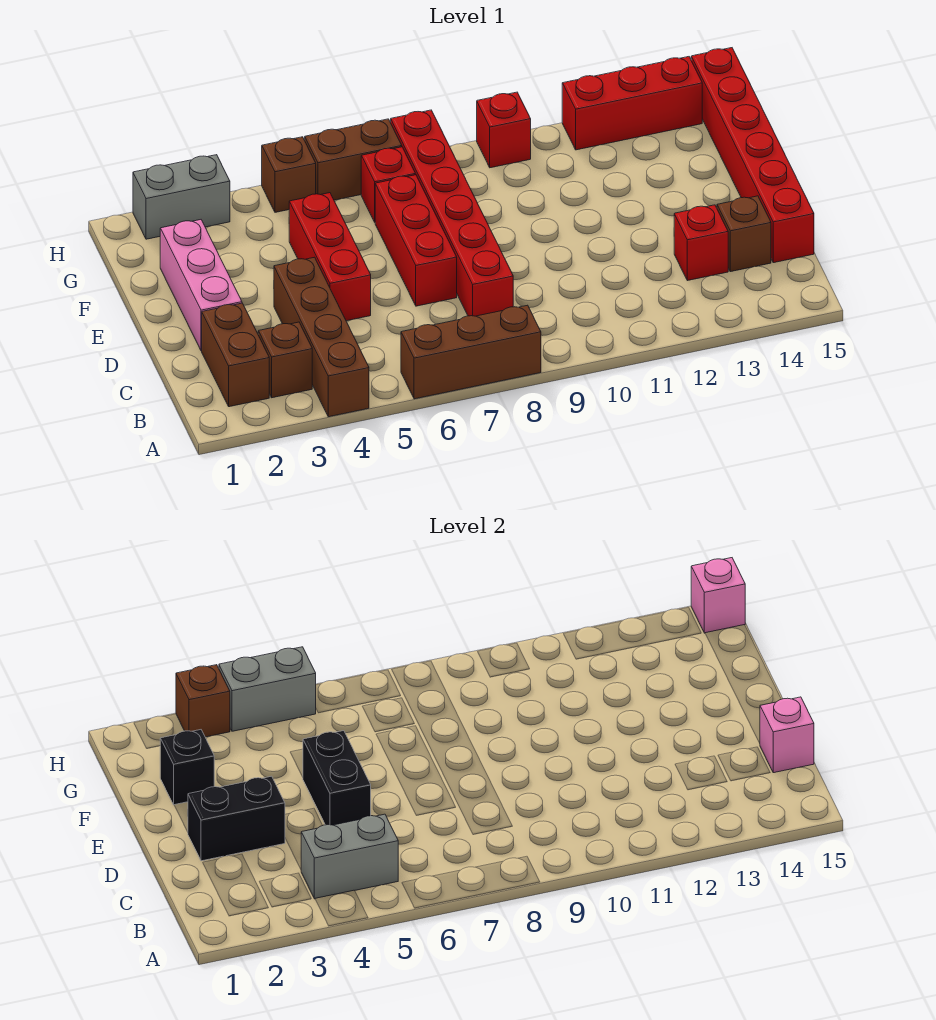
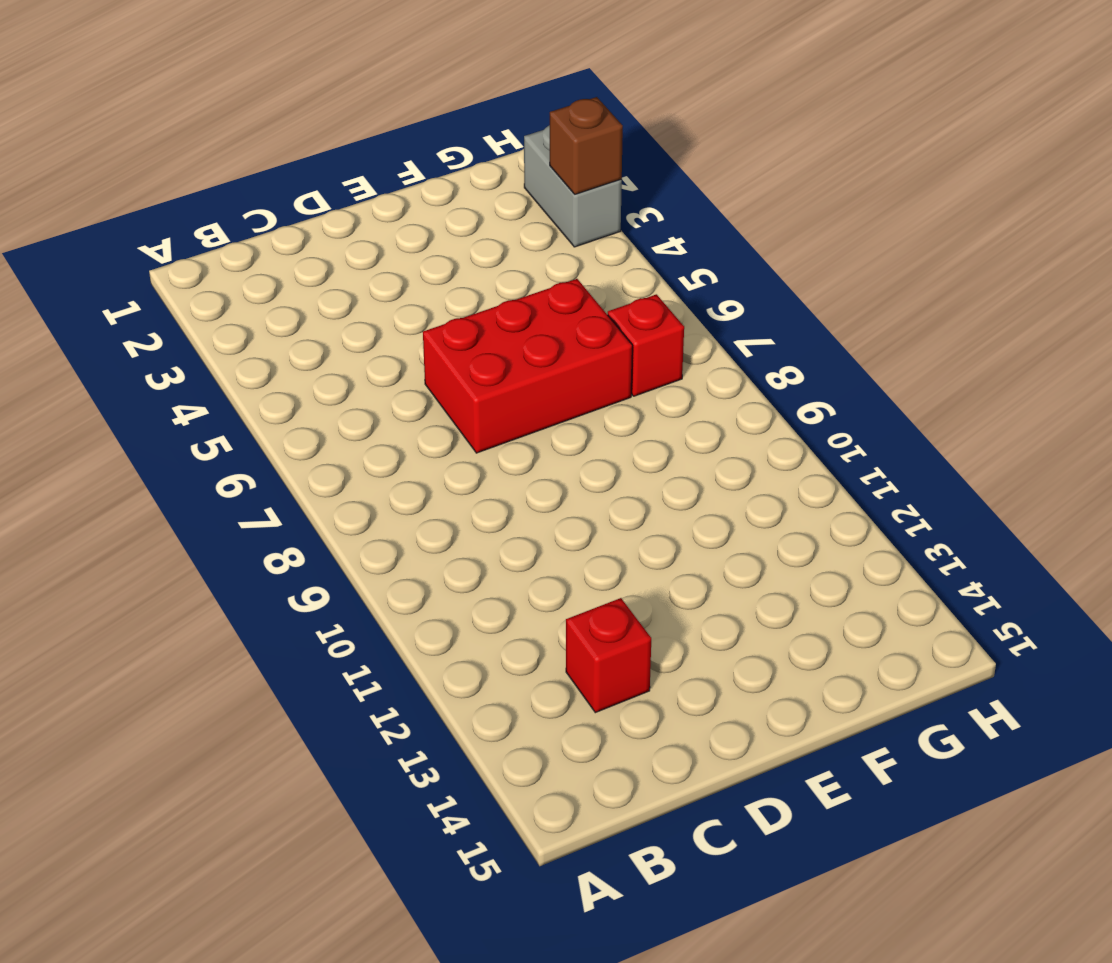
red brick D6:F7 level 1 -> red brick D7:F7 level 1
none -> brown brick A4:D4 level 1
none -> brown brick A6:A8 level 1
none -> brown brick B2:C2 level 1

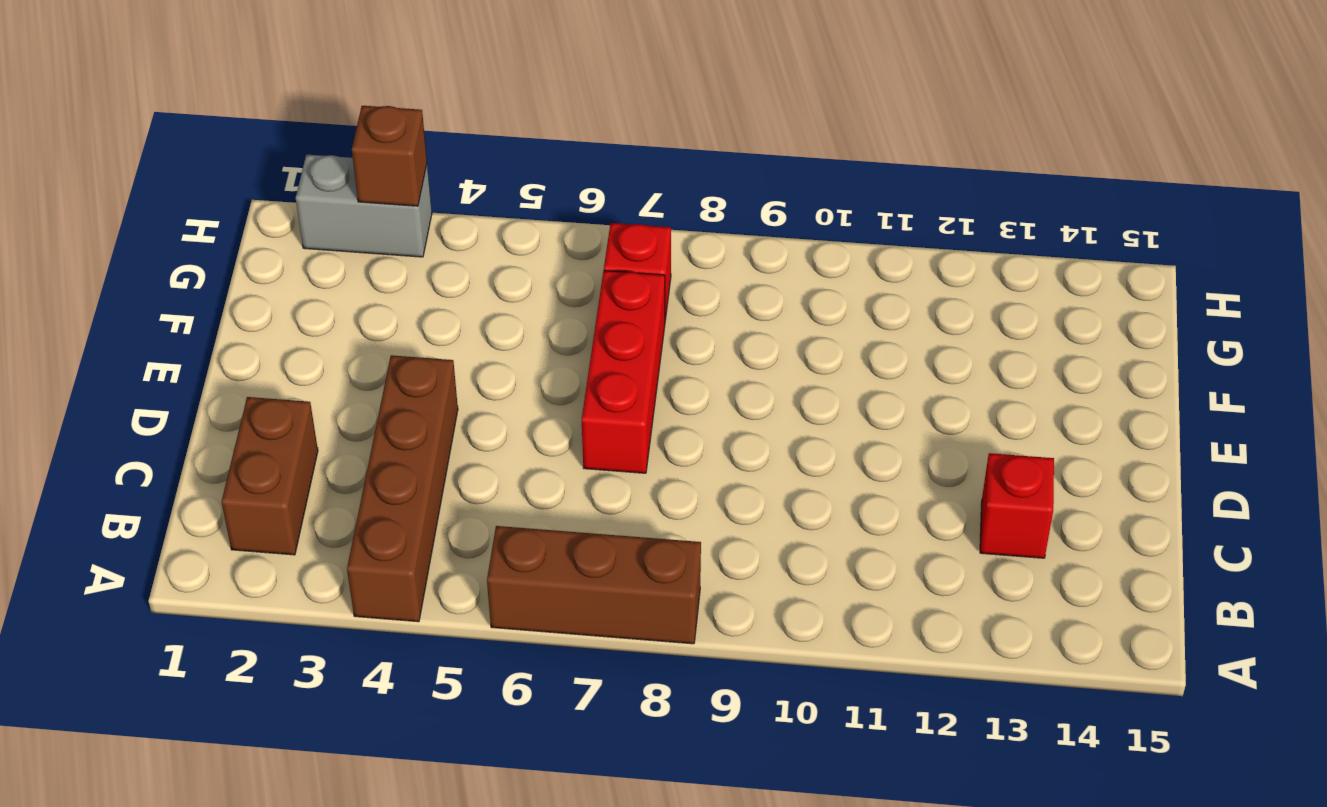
none -> brown brick B3 level 1
none -> red brick C8:H8 level 1
none -> brown brick C14 level 1

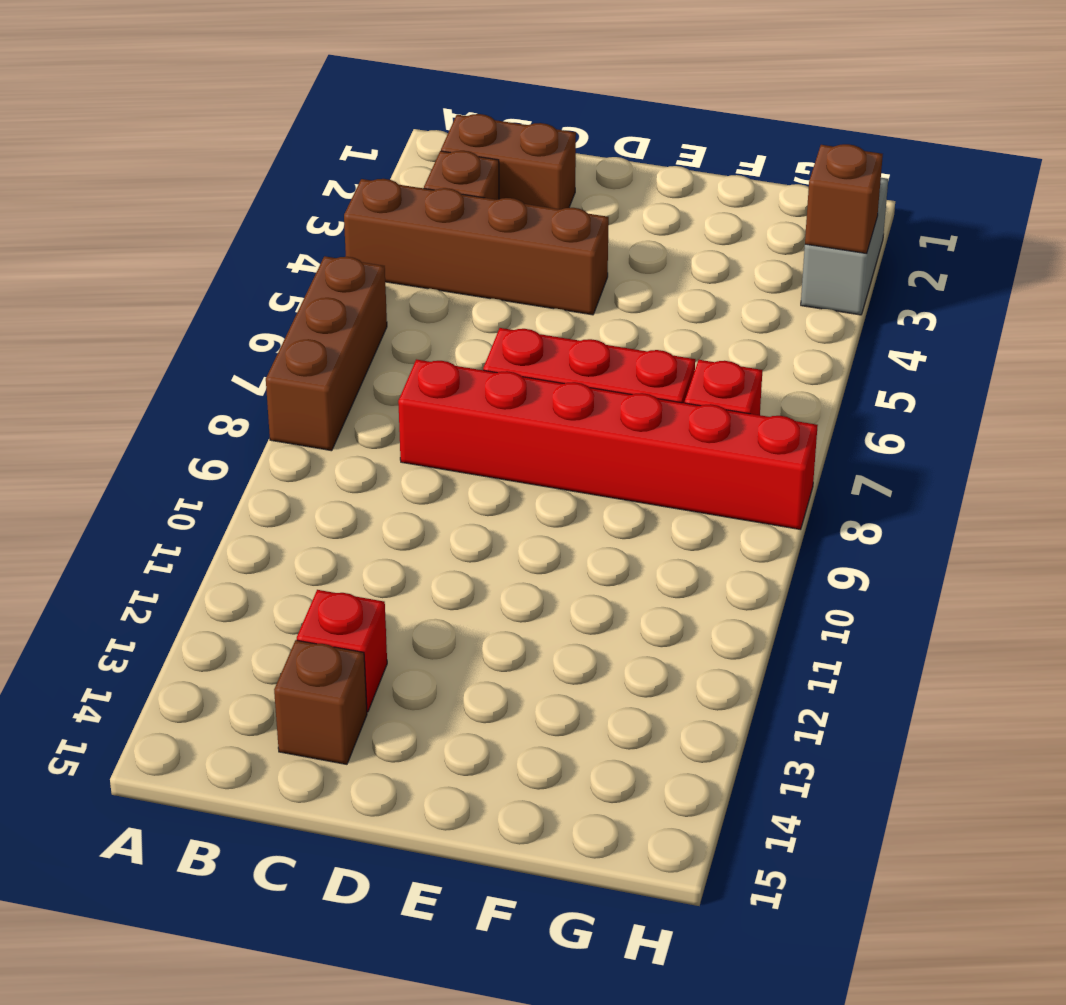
none -> red brick C15:H15 level 1
none -> pink brick D2:F2 level 1
none -> red brick D5:F5 level 1

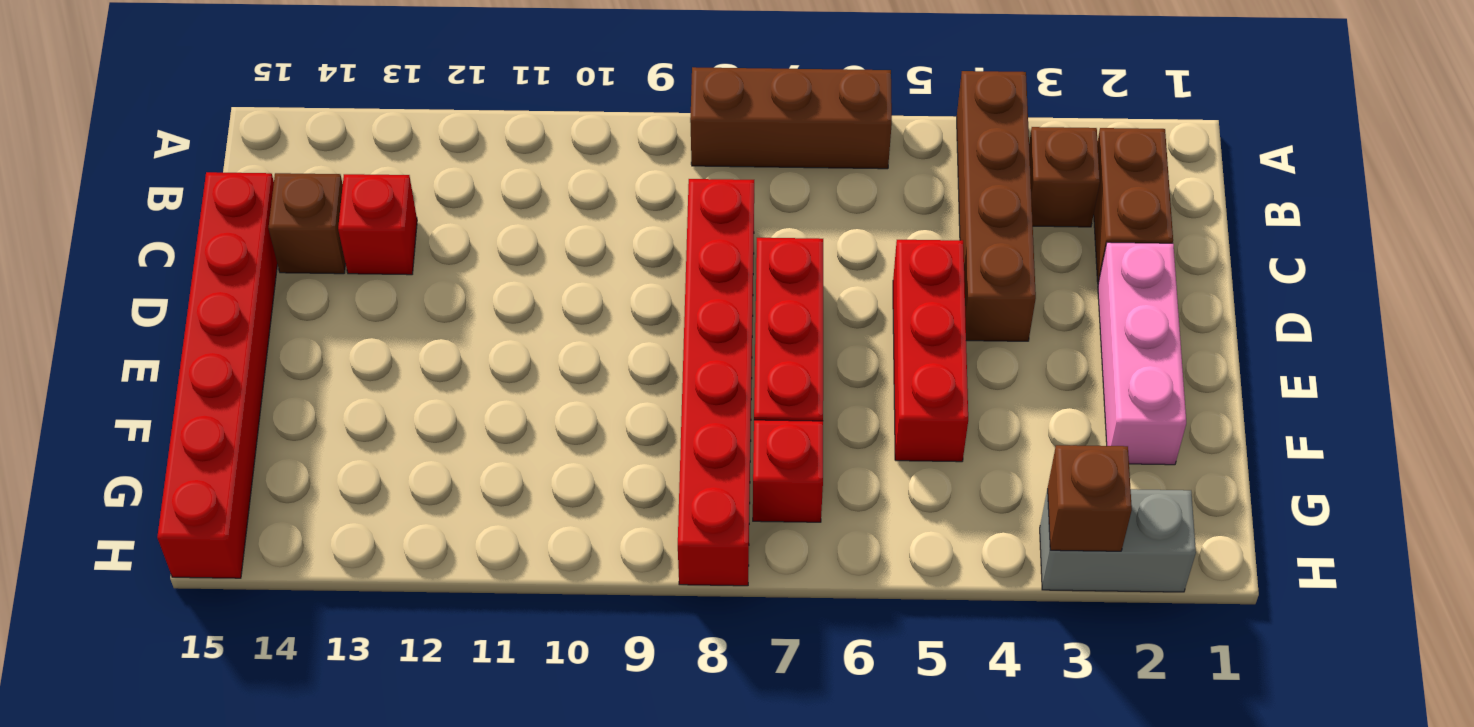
none -> brown brick H5 level 1
none -> brown brick H6:H7 level 1
none -> red brick H10 level 1

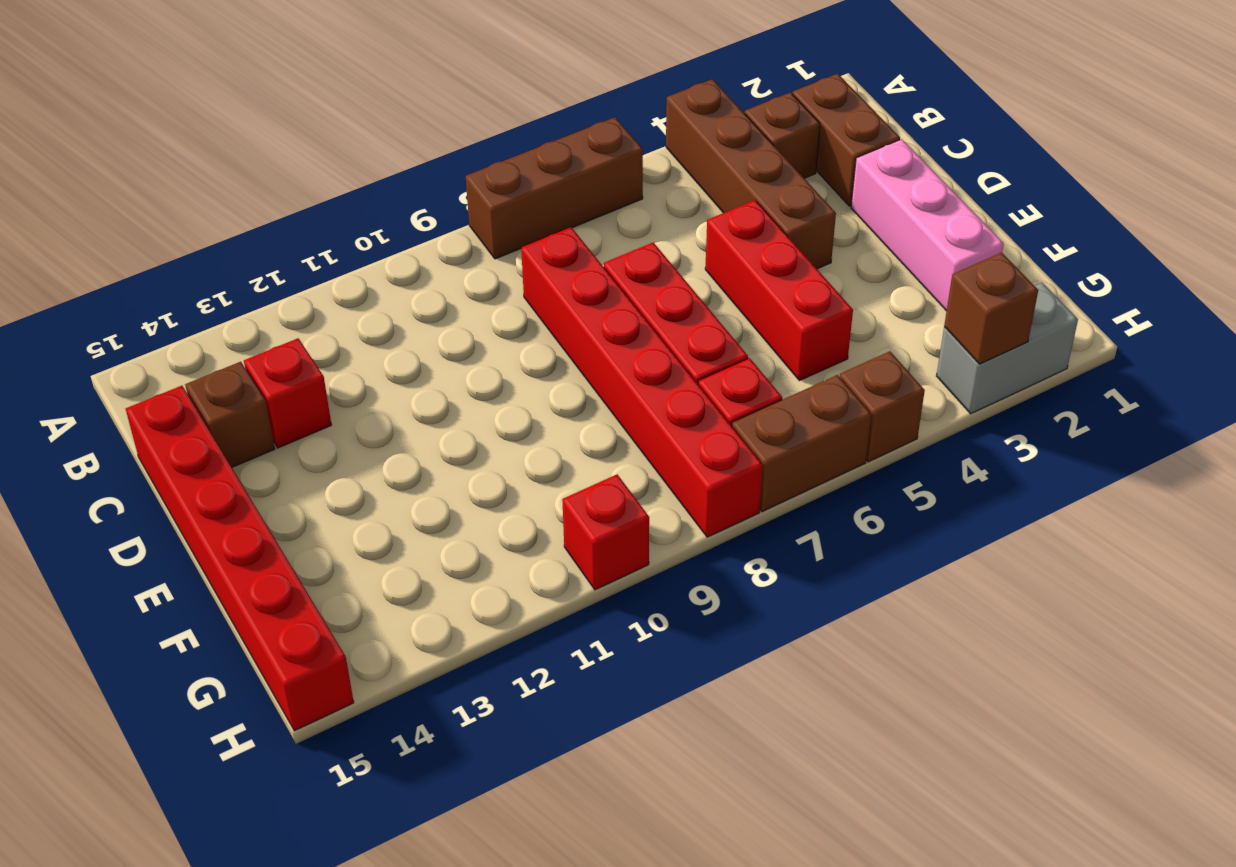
none -> red brick H12:H14 level 1
none -> grey brick B4:B5 level 2
none -> pink brick C15 level 2

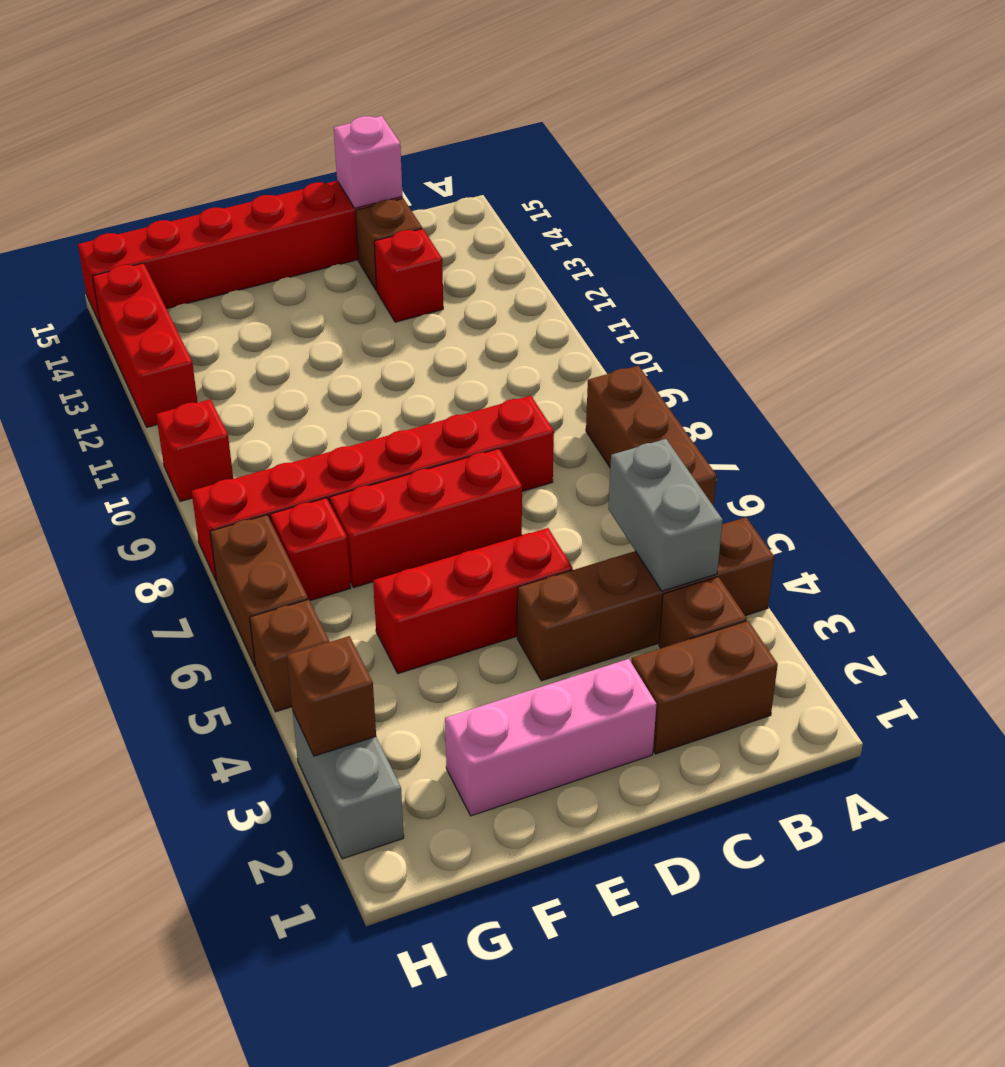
none -> black brick D2:D3 level 2
none -> black brick D5:E5 level 2
none -> black brick F2 level 2

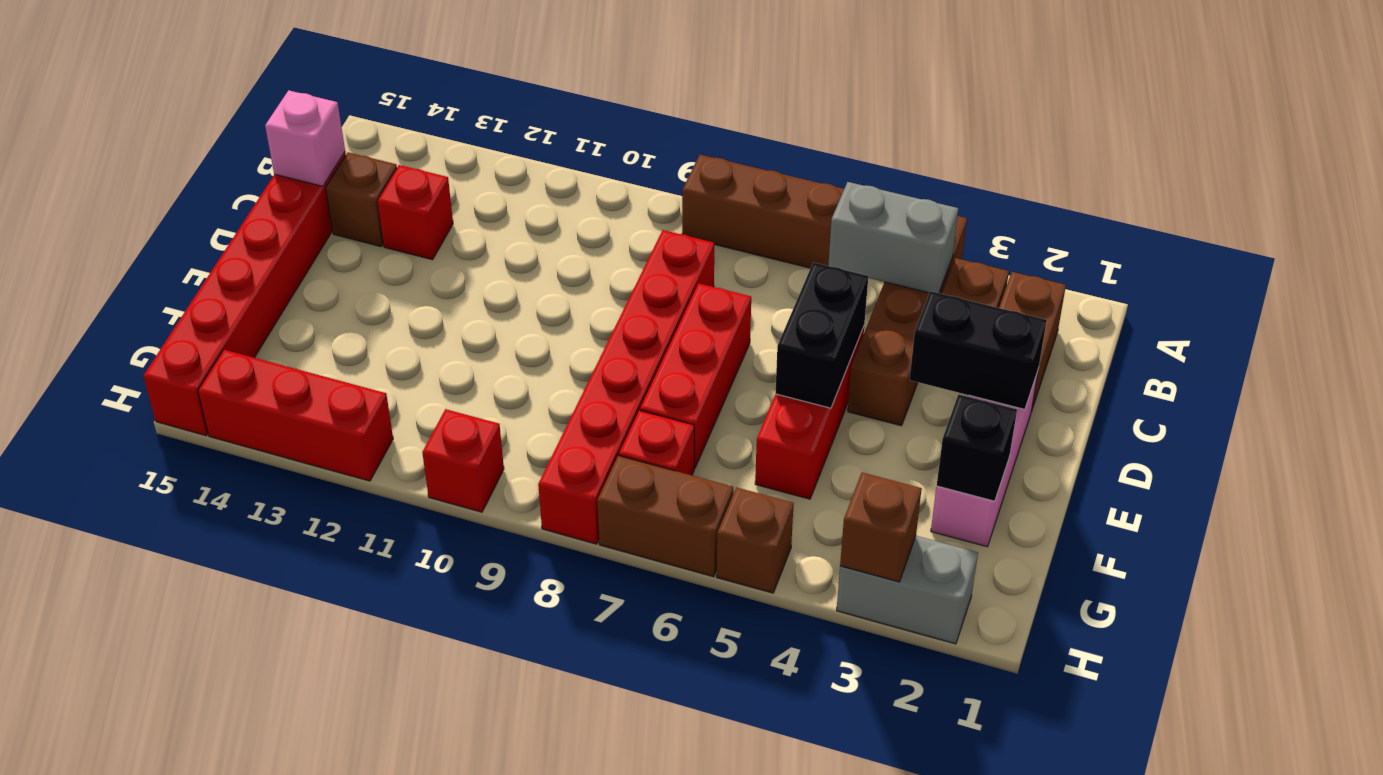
none -> grey brick H4:H5 level 2
none -> pink brick H15 level 2

